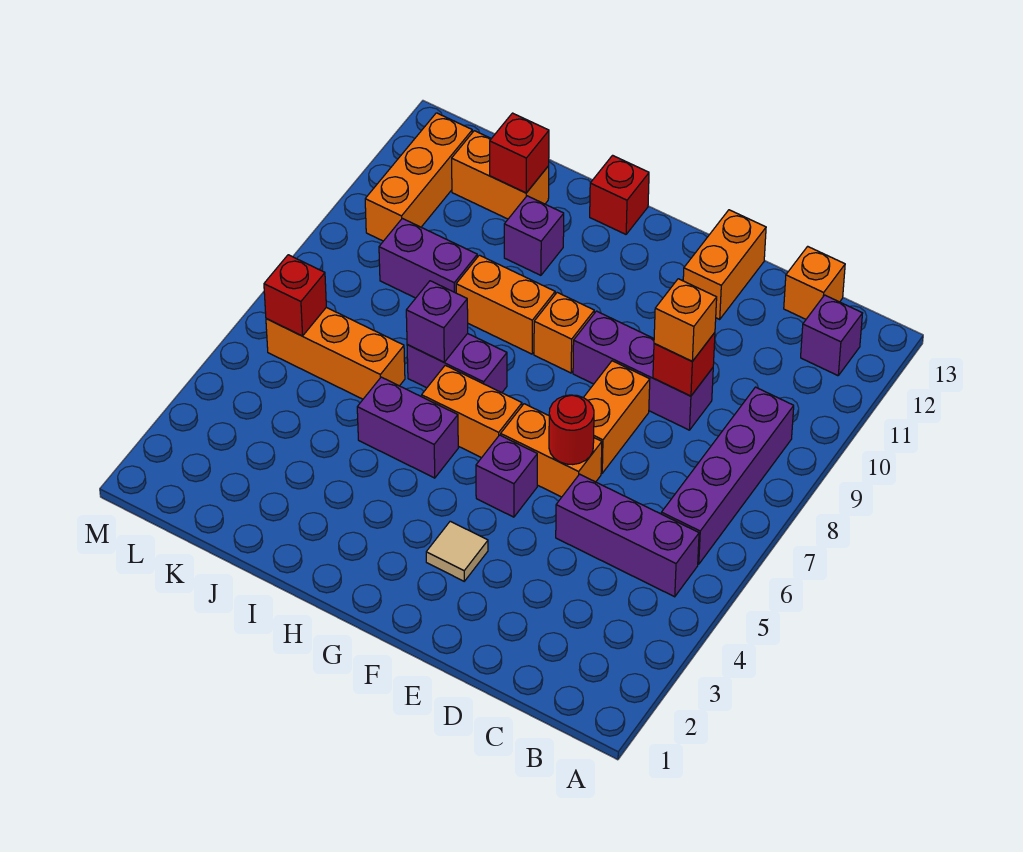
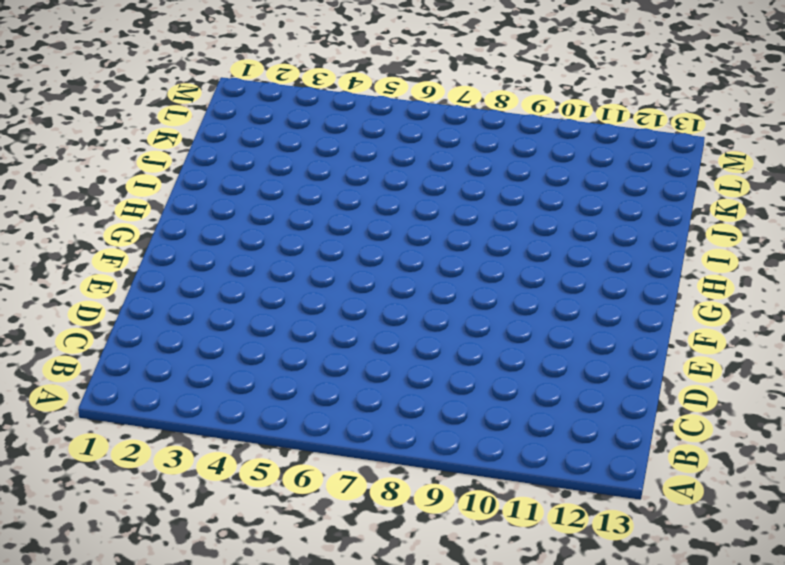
none -> purple brick B5:D5 level 1
none -> purple brick B6:B9 level 1
none -> purple brick B12 level 1

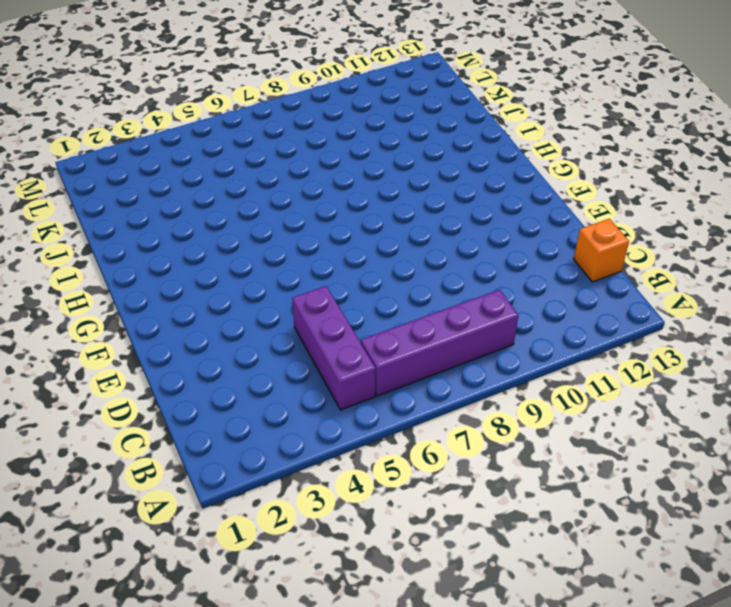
none -> purple brick B12 level 1
none -> purple brick D9:F9 level 1
none -> orange brick E6:F6 level 1

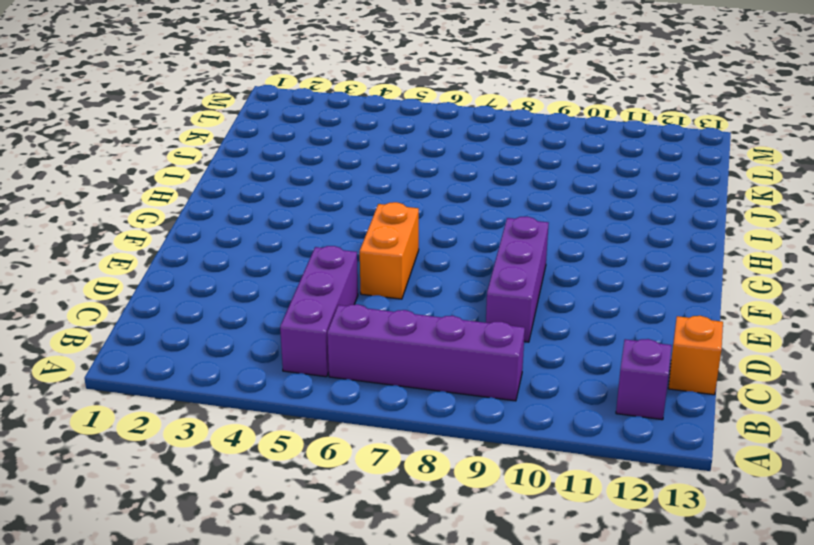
none -> orange brick E7:E8 level 1
none -> orange brick E12:E13 level 1
none -> tan tile F3 level 1

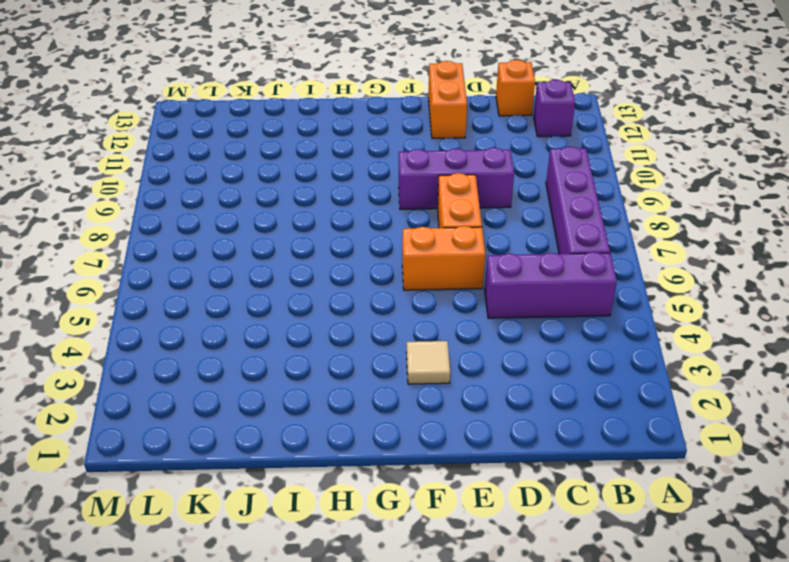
none -> purple brick F5 level 1
none -> orange brick G6:H6 level 1
none -> orange brick G9 level 1

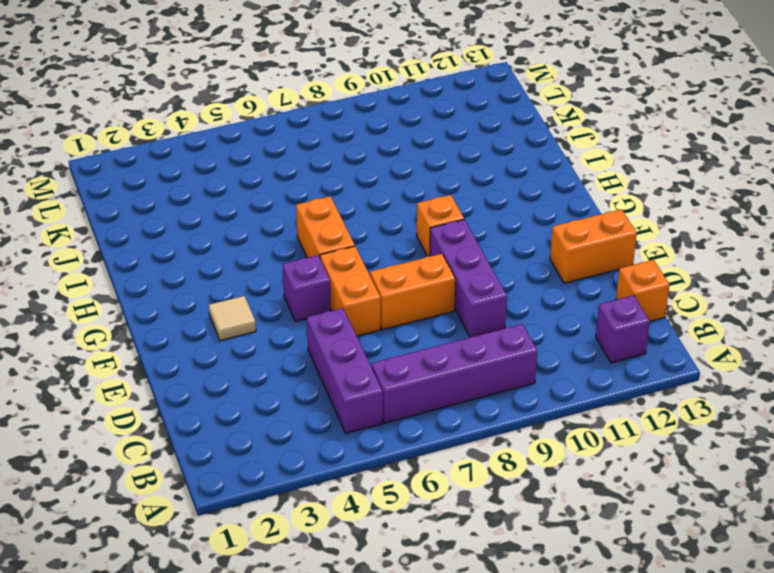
none -> purple brick H5:I5 level 1
none -> purple brick H7:I7 level 1
none -> orange brick H9:I9 level 1

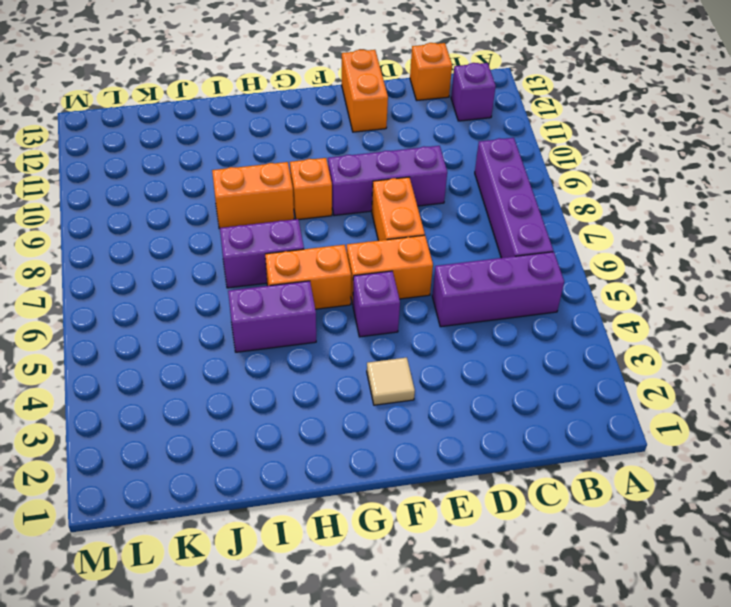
none -> red brick H13 level 1
none -> purple brick I11 level 1
none -> orange brick J6:L6 level 1

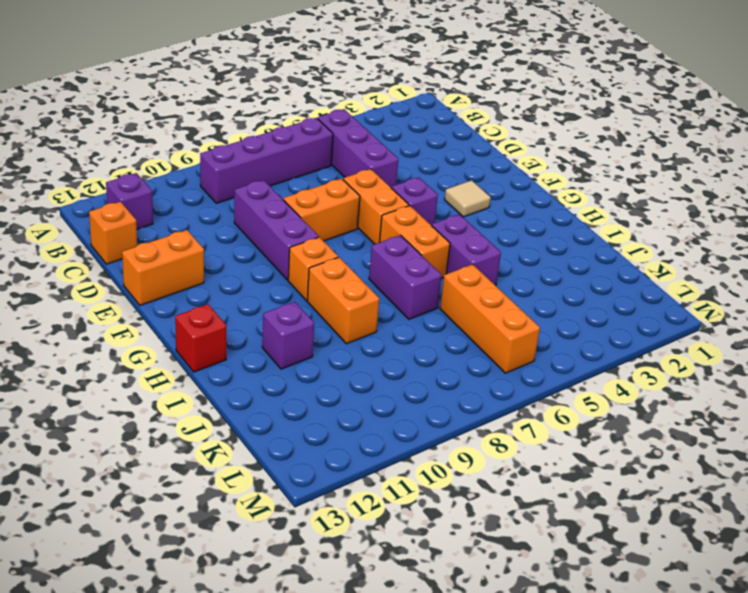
none -> purple brick J9:K9 level 1
none -> orange brick J12:K12 level 1
none -> orange brick L10:L12 level 1

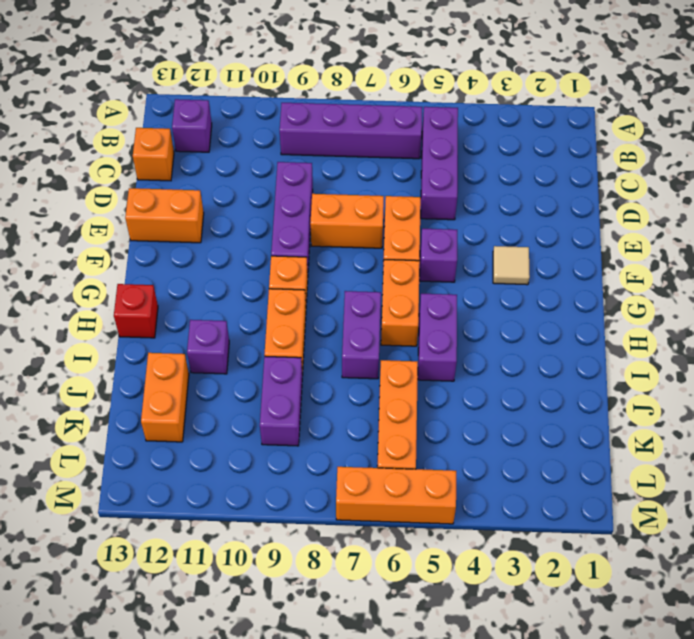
orange brick M5:M7 level 1 -> orange brick L10:L12 level 1
none -> red brick D9 level 2
none -> red round brick E6 level 2
none -> purple brick I7 level 2

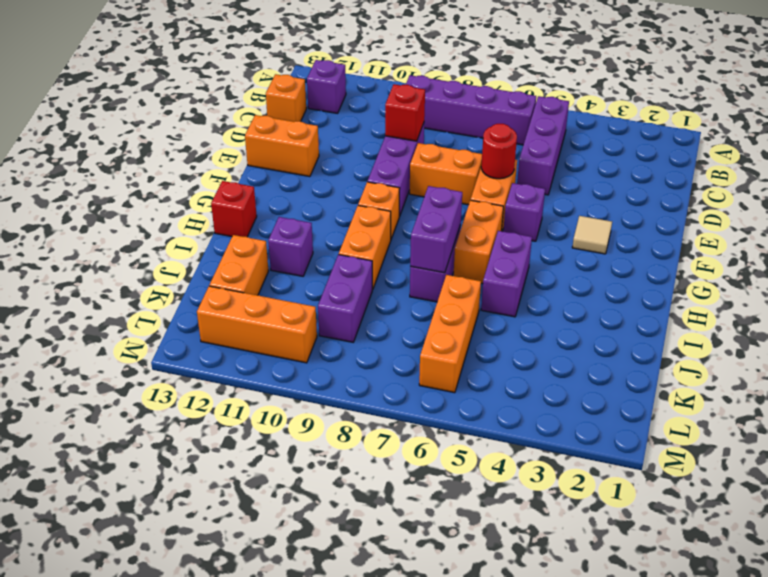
purple brick H7:I7 level 2 -> purple brick I7 level 2
none -> red brick J12 level 2
none -> red brick L6 level 2
none -> orange brick D9 level 3

